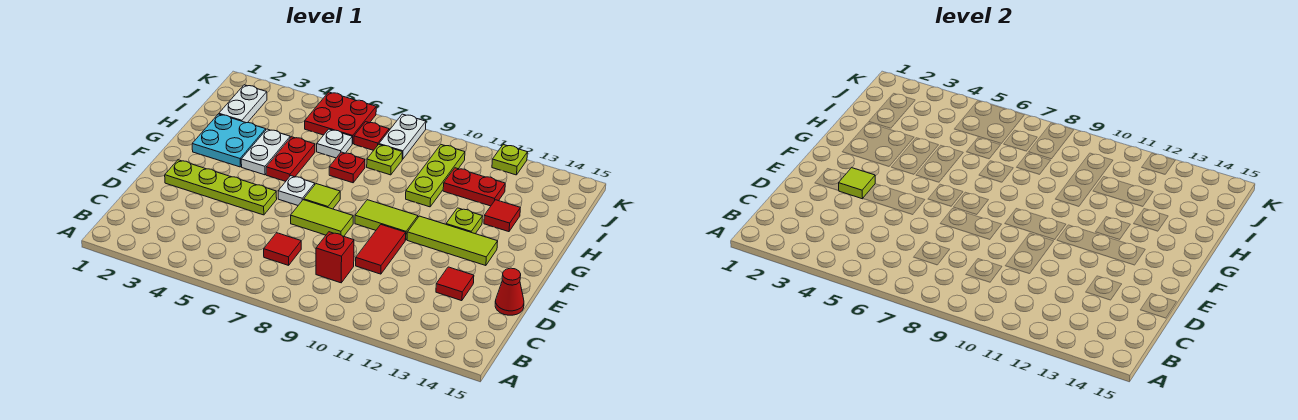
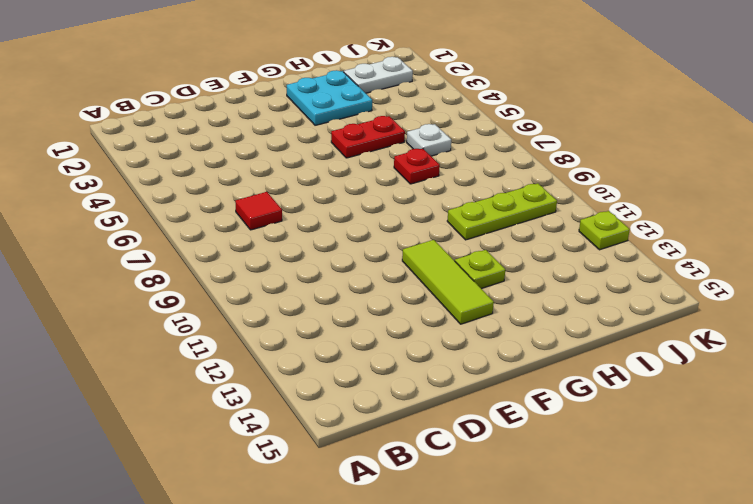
none -> red brick C9 level 1
none -> red tile D10:E10 level 1
none -> red tile D13 level 1

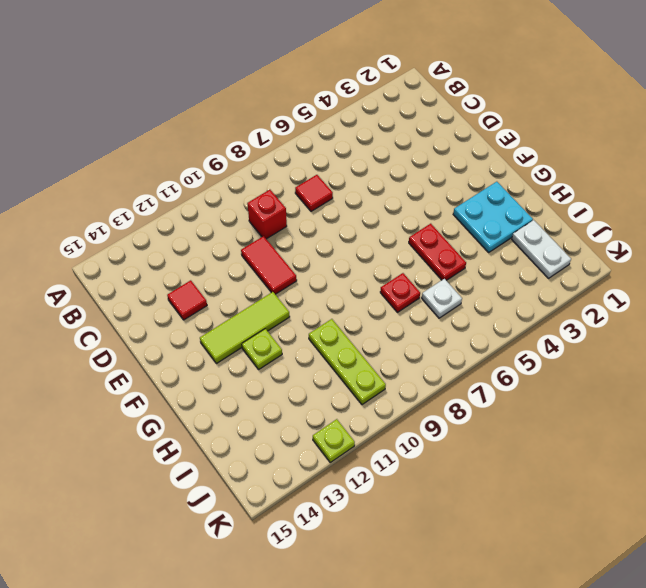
none -> red cone D15 level 1
none -> lime plate E2:E5 level 1
none -> lime tile E7:E8 level 1

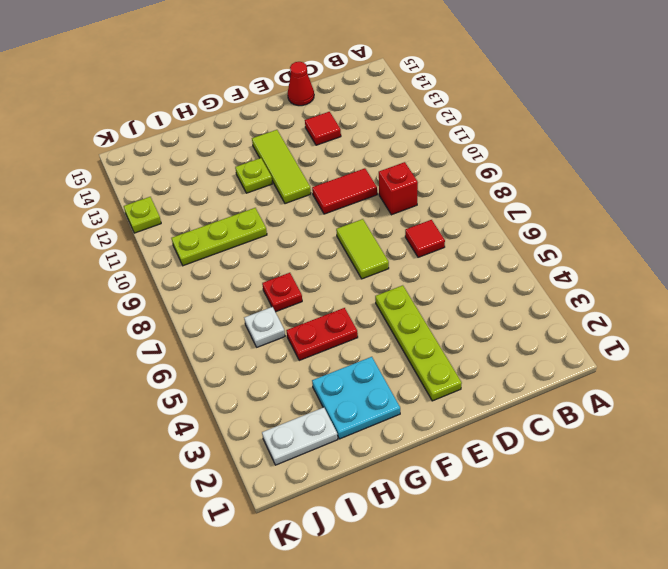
none -> white plate F6 level 1
none -> lime tile F7 level 1
none -> lime tile F9:F10 level 1

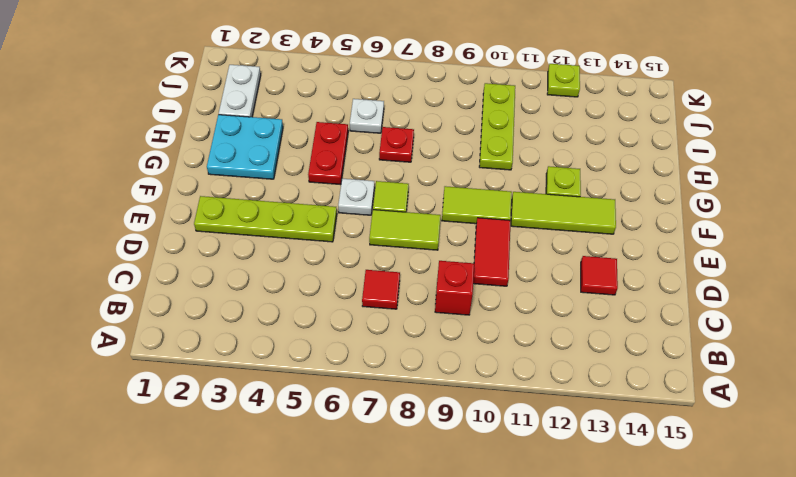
none -> red cone D15 level 1
none -> white plate G4:H4 level 1
none -> red tile H13 level 1

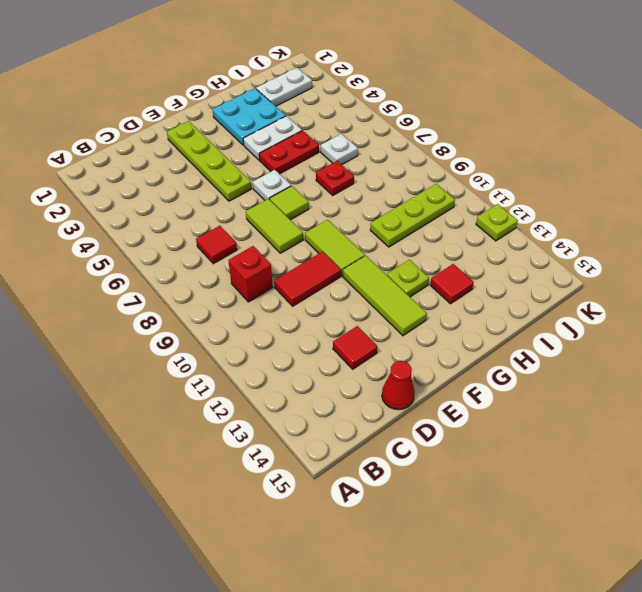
none -> lime plate I8 level 1
none -> red plate I11:I12 level 1
none -> red plate J5:K6 level 1

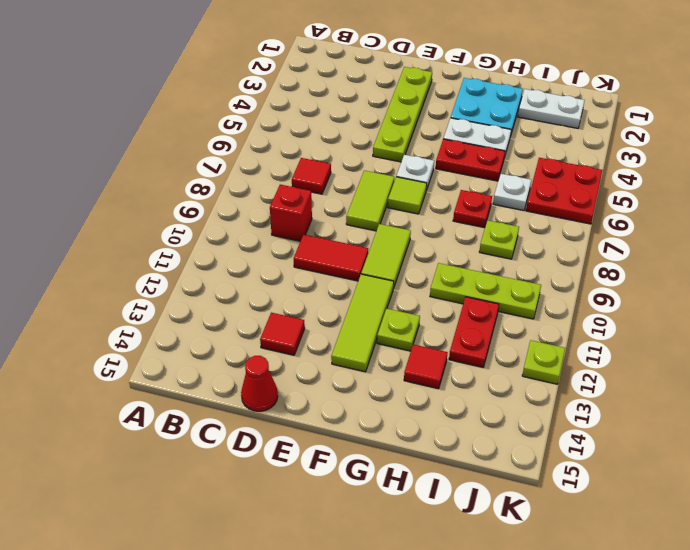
none -> red plate J7 level 1
none -> white plate J8:K8 level 1
none -> lime tile E3 level 2

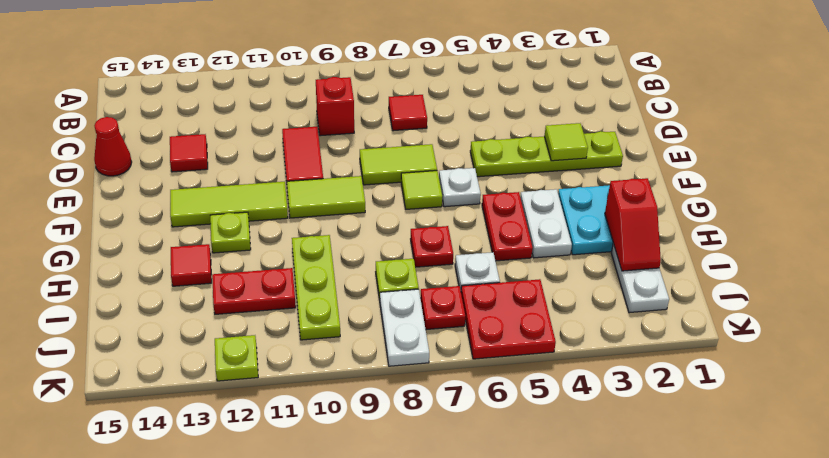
red slope H2:I2 level 2 top H -> none

